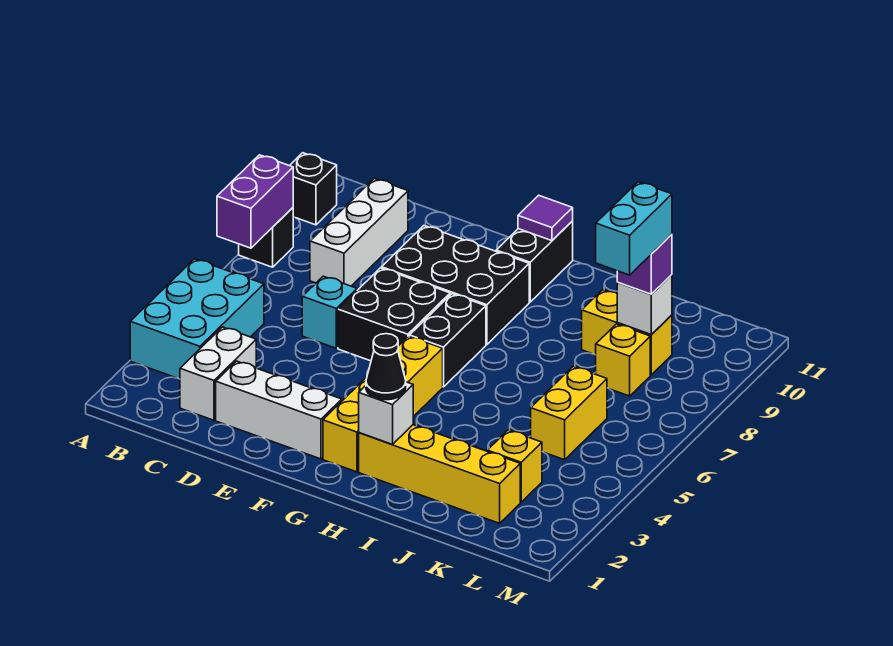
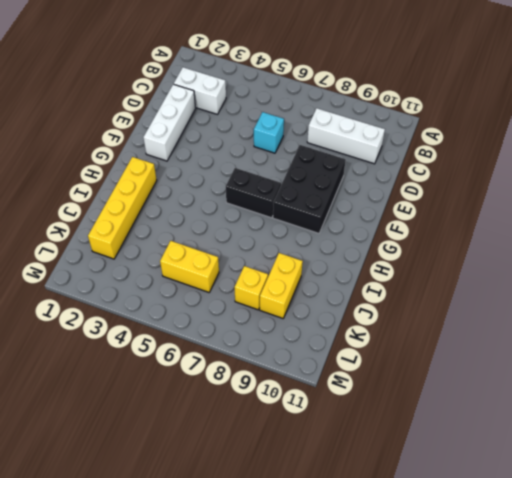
none -> cyan brick A3:B5 level 1
none -> black brick A8 level 1
none -> black brick A10 level 1

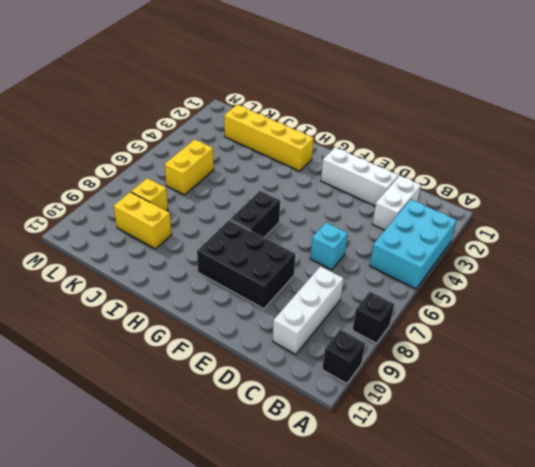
none -> black brick E6:F7 level 1
none -> yellow brick G2:G5 level 1
none -> black brick G10:G11 level 1

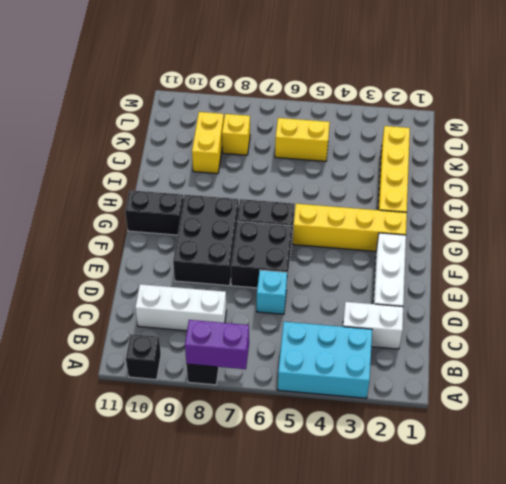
none -> yellow brick K3 level 1
none -> purple tile G11 level 2
none -> white brick H2 level 2

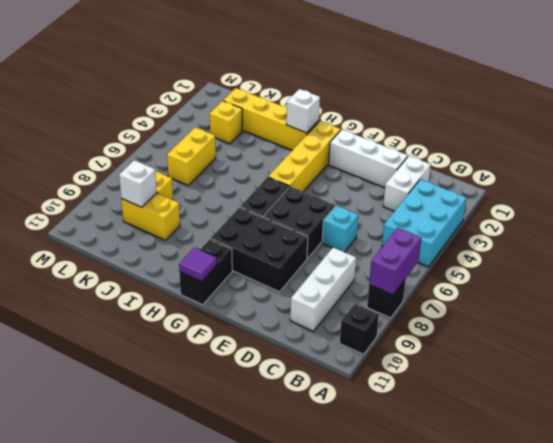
none -> black cone H2 level 3
none -> purple brick K9 level 3
none -> cyan brick K8:K9 level 4

